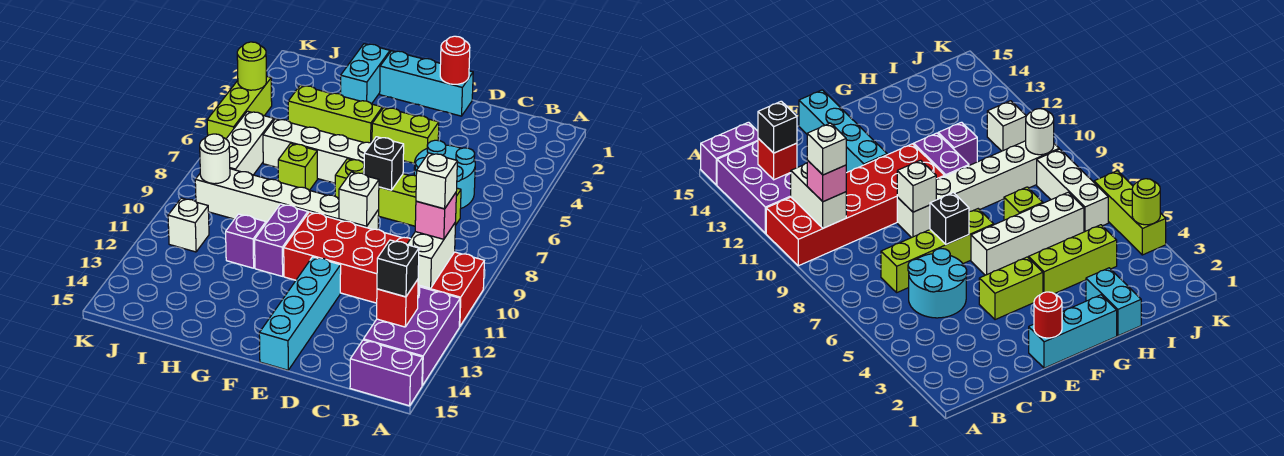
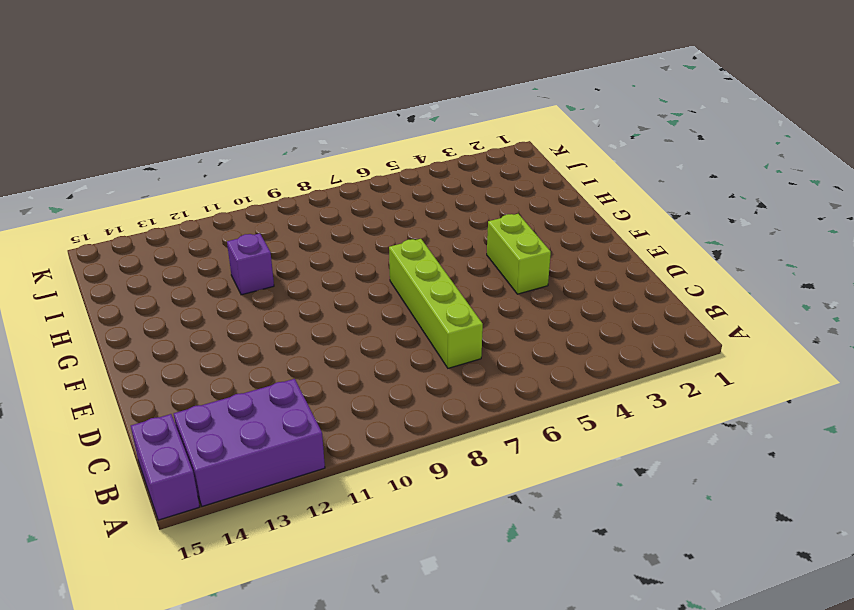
none -> red brick A10:F11 level 1
none -> cyan round brick C5:D6 level 1
none -> cyan brick E1:G1 level 1

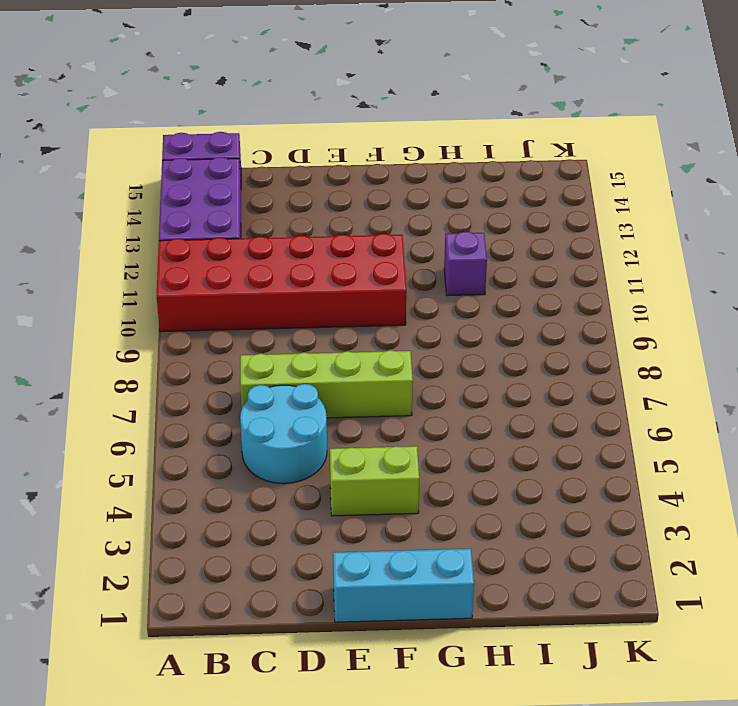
none -> white brick E9:J9 level 1
none -> cyan brick E12:E15 level 1
none -> white brick F6:I6 level 1

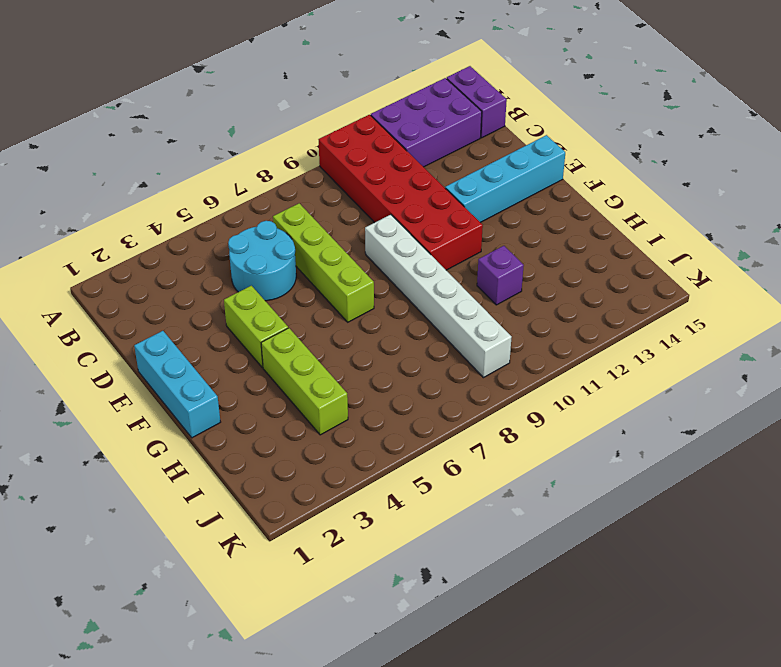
none -> white brick F6:I6 level 1
none -> purple brick G10:G11 level 1
none -> cyan brick H1:H2 level 1

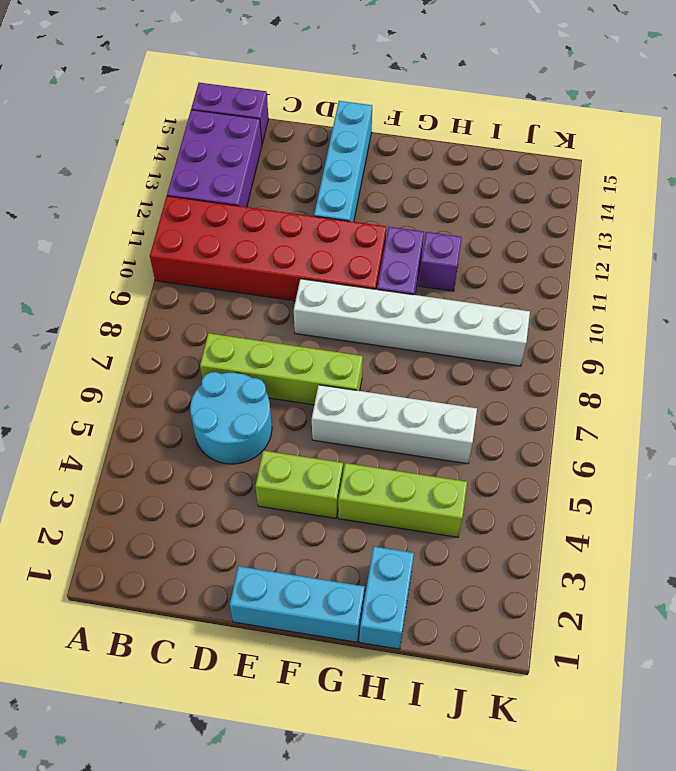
none -> lime brick H7 level 1
none -> white brick J6:J8 level 1
none -> white brick J11 level 1

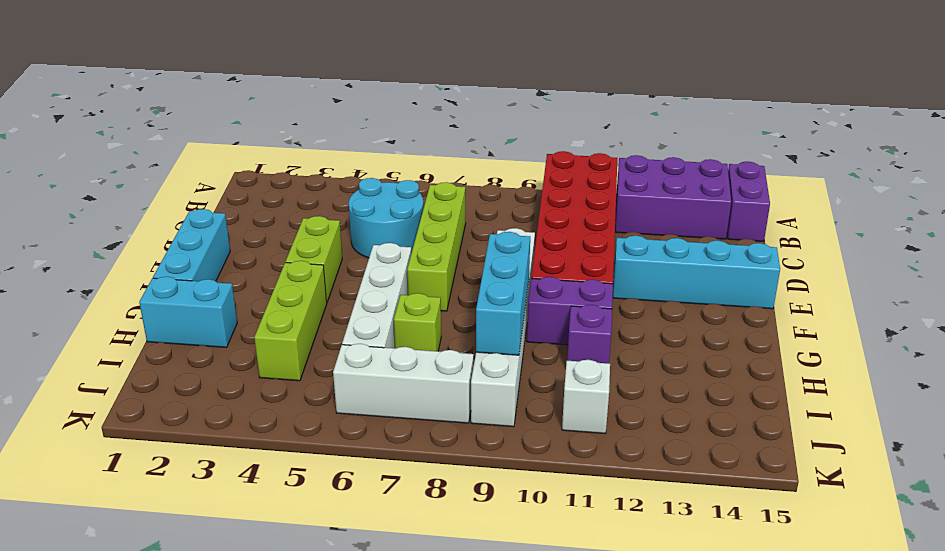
cyan brick G9:I9 level 2 -> none
none -> lime brick K4:K6 level 1
none -> white brick B10:B11 level 2
none -> red brick B13 level 2

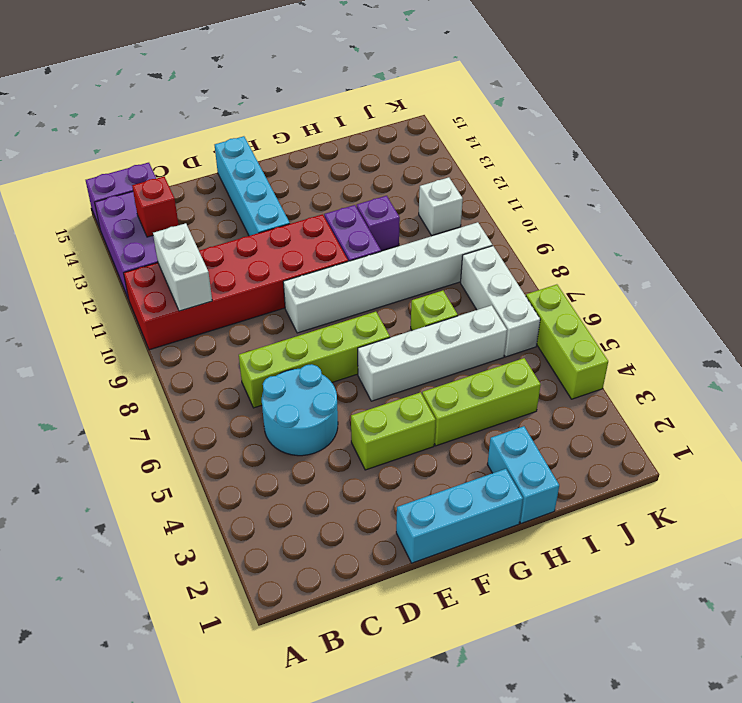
none -> red round brick E1 level 2
none -> black brick E7 level 2
none -> white brick E9 level 2

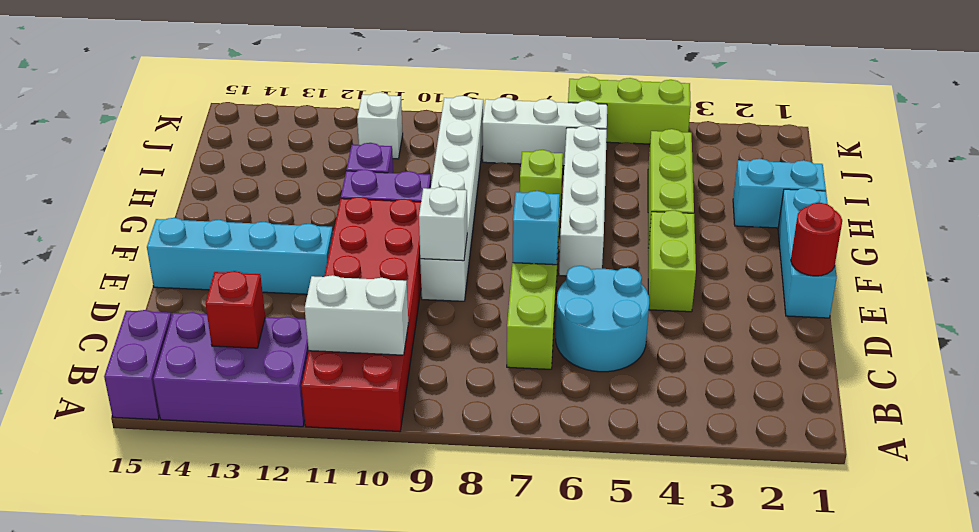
cyan brick E7 level 2 -> black brick E7 level 2
none -> white round brick J9 level 2
none -> lime round brick K4 level 2
none -> pink brick B10 level 3

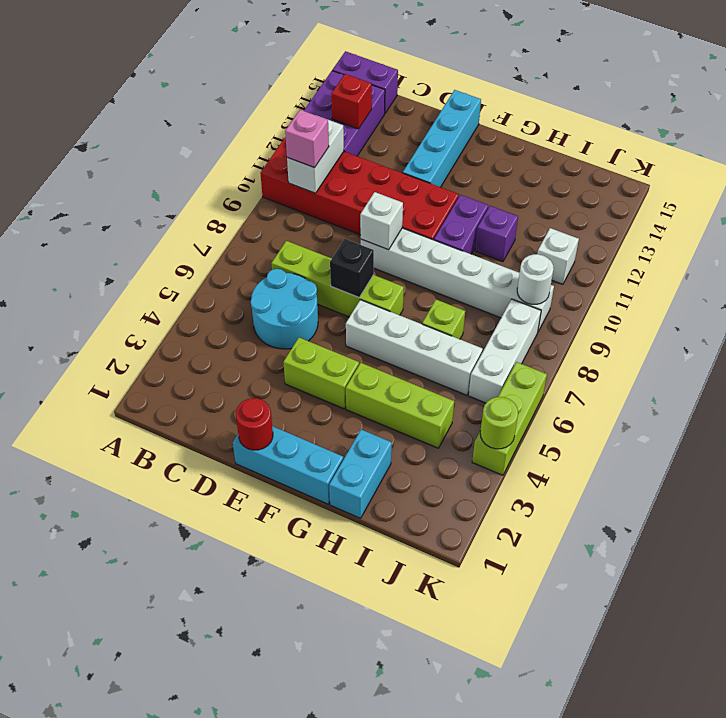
none -> black brick B13 level 3
none -> white brick B10 level 4

